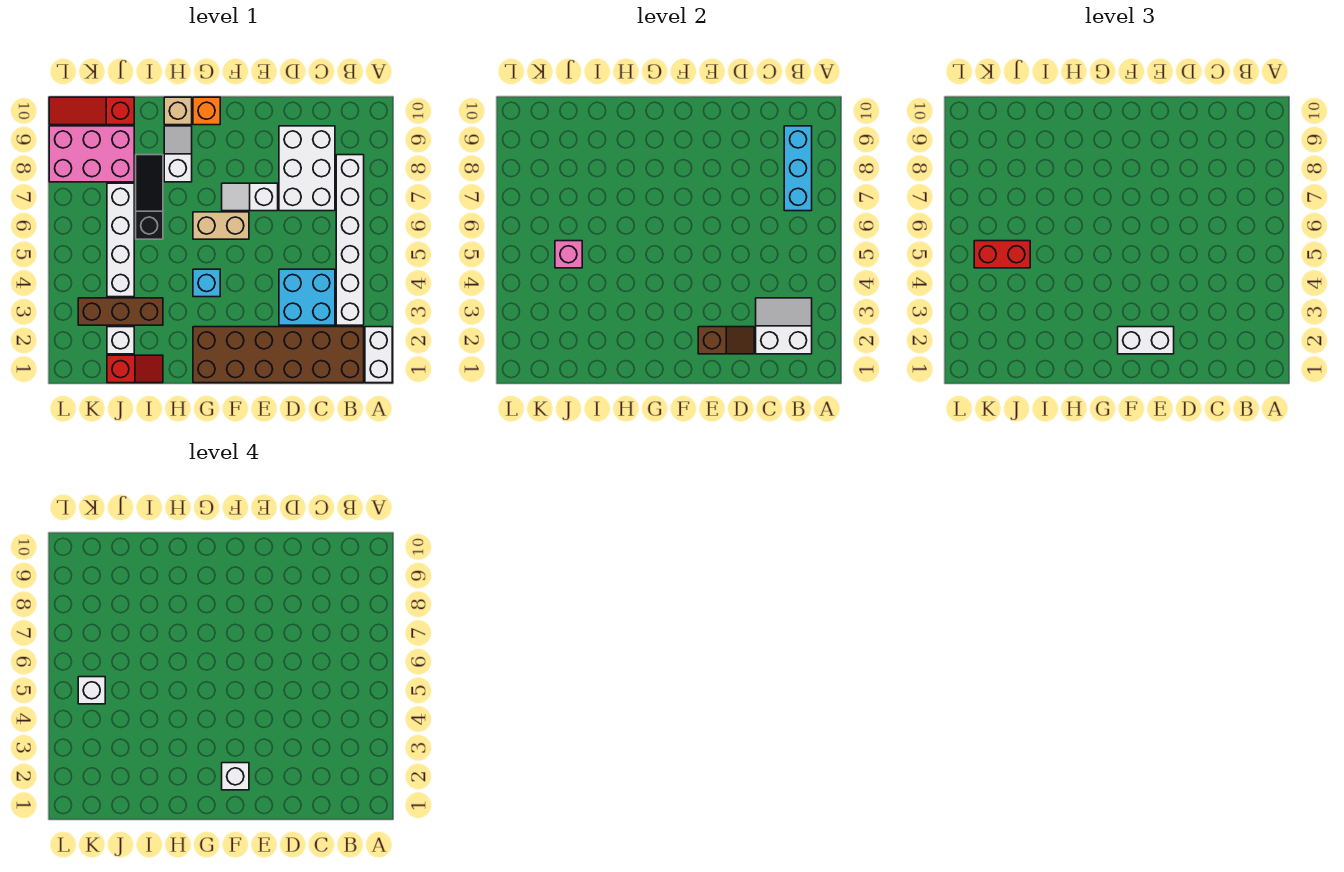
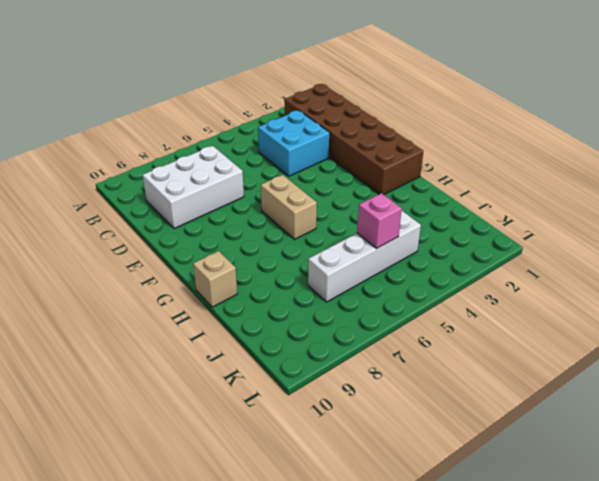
none -> white brick A1:A2 level 1
none -> white brick B3:B8 level 1
none -> white slope E7:F7 level 1 top E

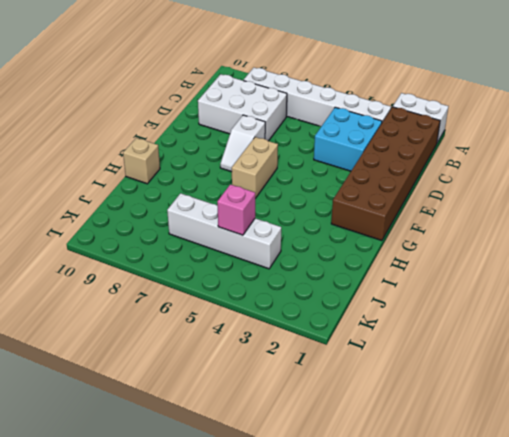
none -> cyan brick G4 level 1
none -> orange brick G10 level 1
none -> white slope H8:H9 level 1 top 8

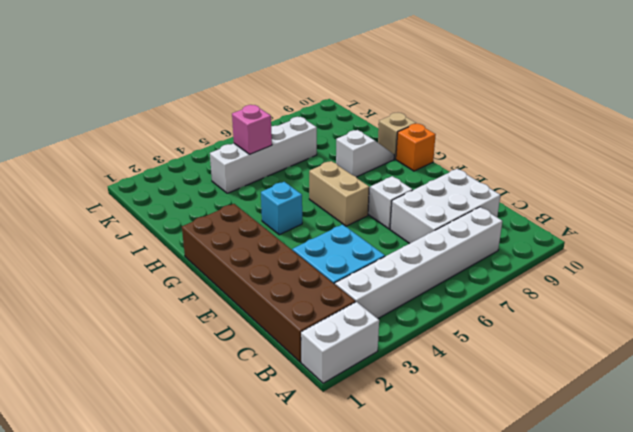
none -> red slope I1:J1 level 1 top J
none -> brown brick I3:K3 level 1
none -> black slope I6:I8 level 1 top 6

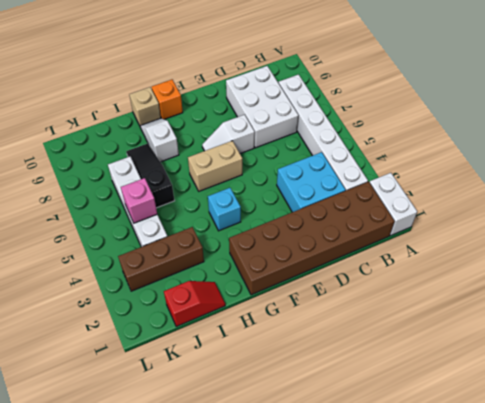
none -> white brick J2 level 1
none -> pink brick J8:L9 level 1
none -> red slope J10:L10 level 1 top J

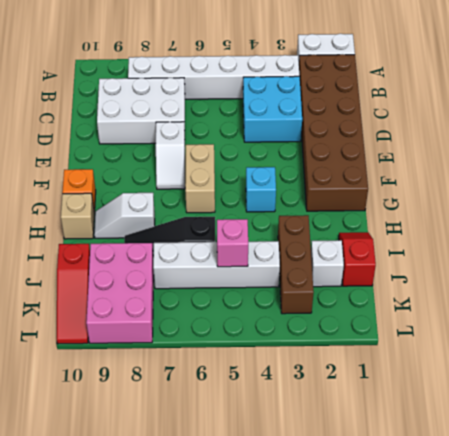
none -> white slope B2:C3 level 2 top 2
none -> cyan brick B7:B9 level 2
none -> brown slope D2:E2 level 2 top E

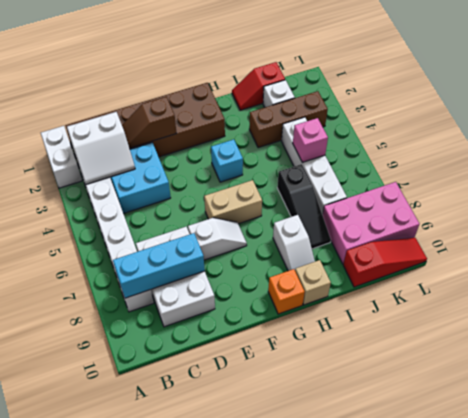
cyan brick B8:D8 level 2 -> cyan brick B7:B9 level 2
none -> white brick E2:F2 level 3
none -> red brick J5:K5 level 3
none -> white brick F2 level 4

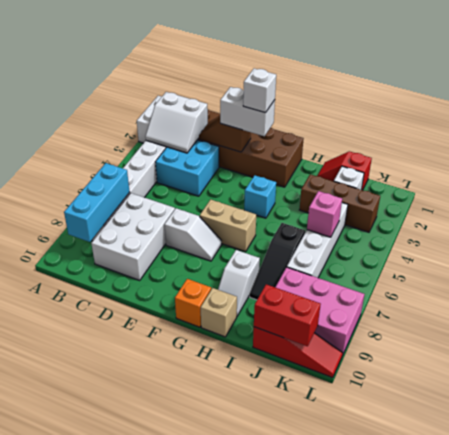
red brick J10:K10 level 2 -> red brick J5:K5 level 3
none -> white brick K5 level 4

